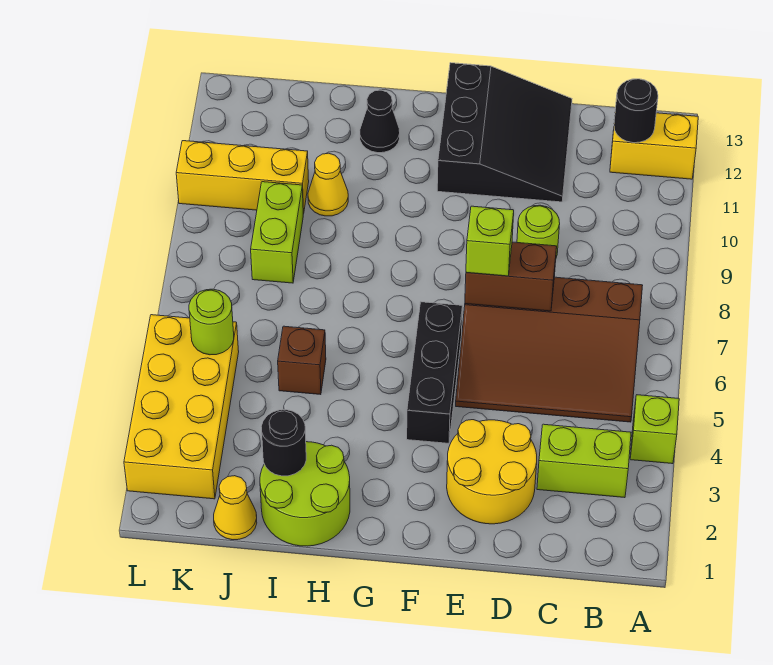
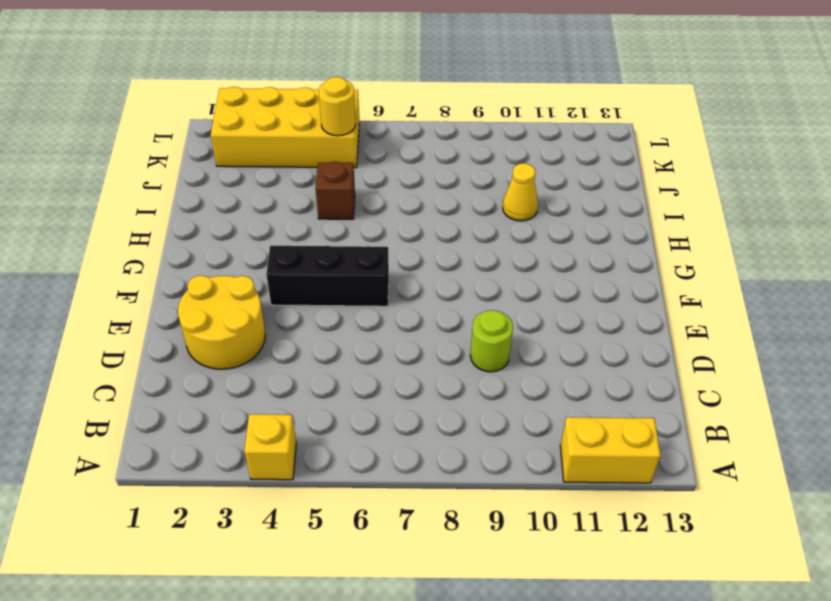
yellow brick A4 level 1 -> lime brick A4 level 1
yellow brick A11:A12 level 1 -> yellow brick A12:B12 level 1
yellow round brick K5 level 2 -> lime round brick K5 level 2
none -> lime brick B3:C3 level 1
none -> brown slope B5:E7 level 1 top 7
none -> black slope D11:F13 level 1 top F

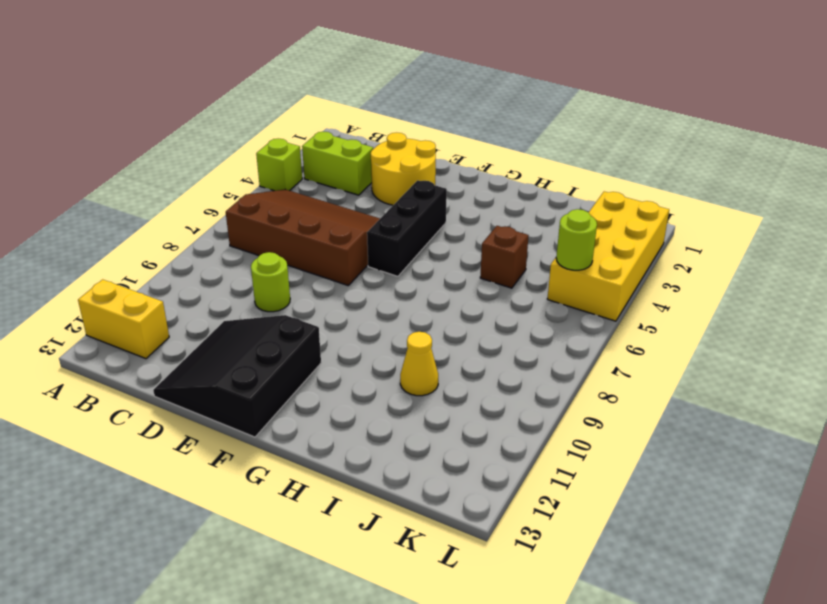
none -> lime round brick H1:I2 level 1
none -> black cone H12 level 1
none -> yellow cone J1 level 1

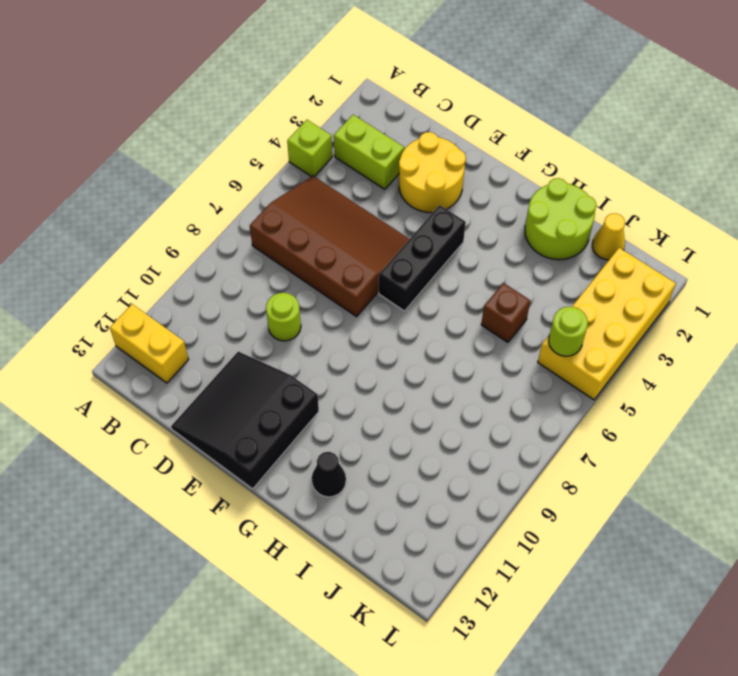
none -> yellow cone I10 level 1
none -> lime brick J8:J9 level 1
none -> yellow brick J10:L10 level 1

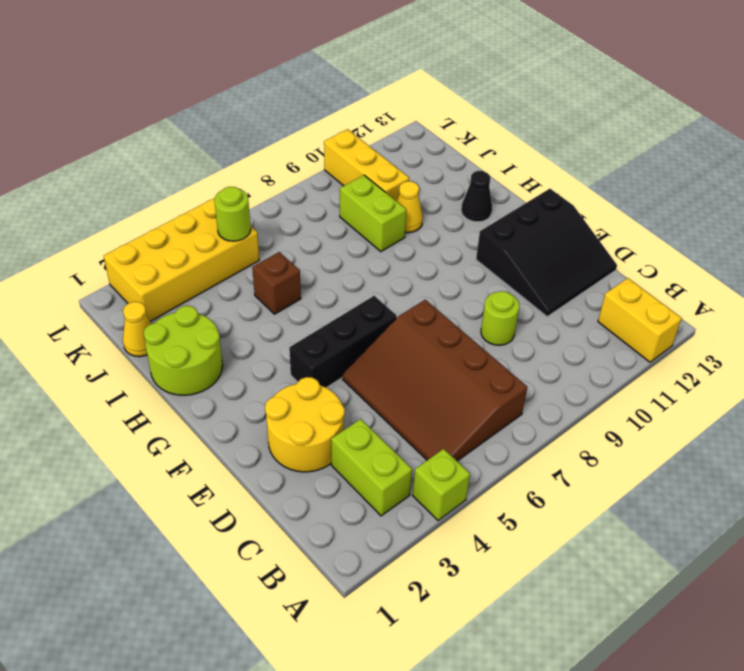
lime brick I9:J9 level 1 -> lime brick J8:J9 level 1
none -> black round brick B12 level 2
none -> brown brick D7:E7 level 2
none -> black round brick I2 level 2

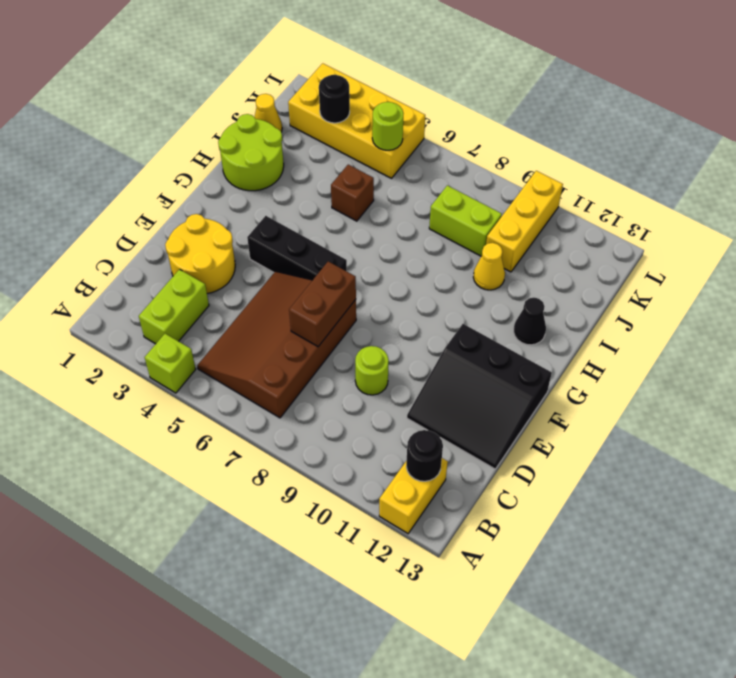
black round brick K3 level 2 -> black round brick I2 level 2
none -> lime brick E7 level 3

